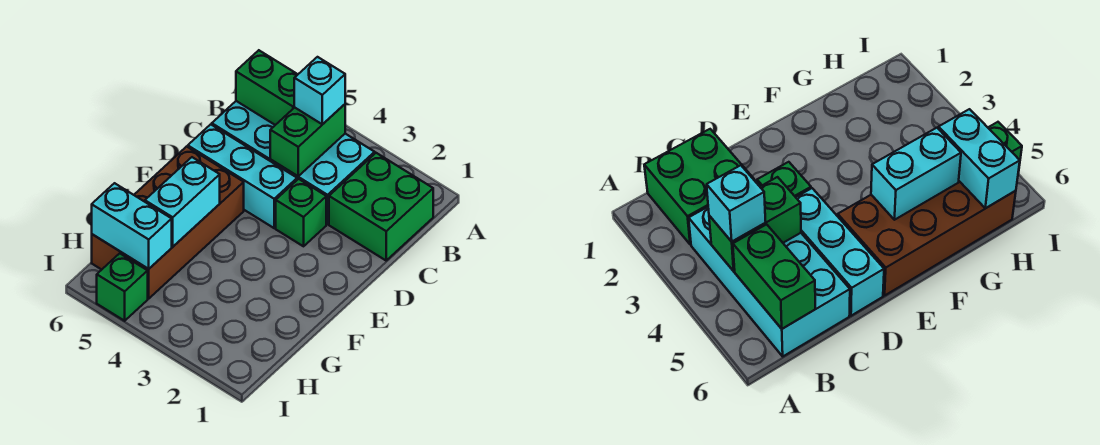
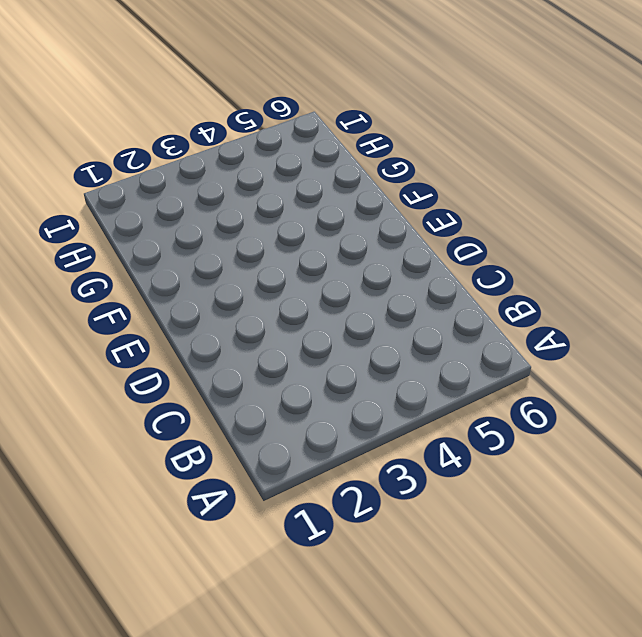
none -> green brick B1:C2 level 1
none -> cyan brick B3:C6 level 1

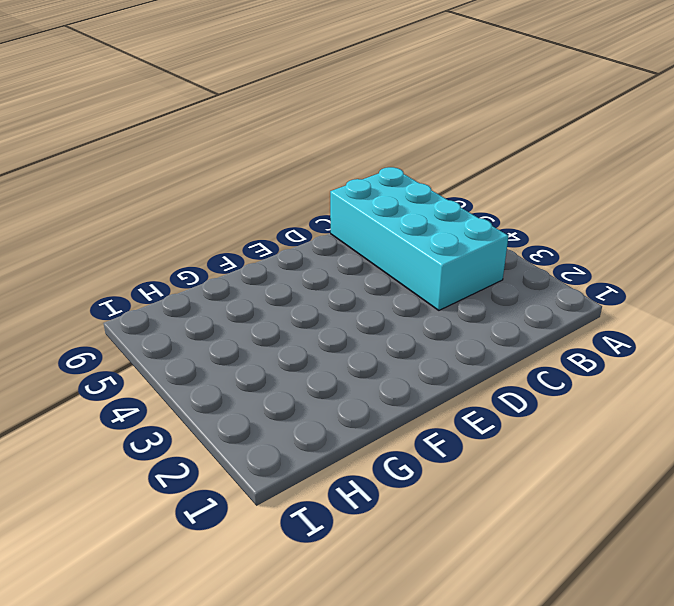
none -> green brick B1:C2 level 1
none -> green brick D3 level 1

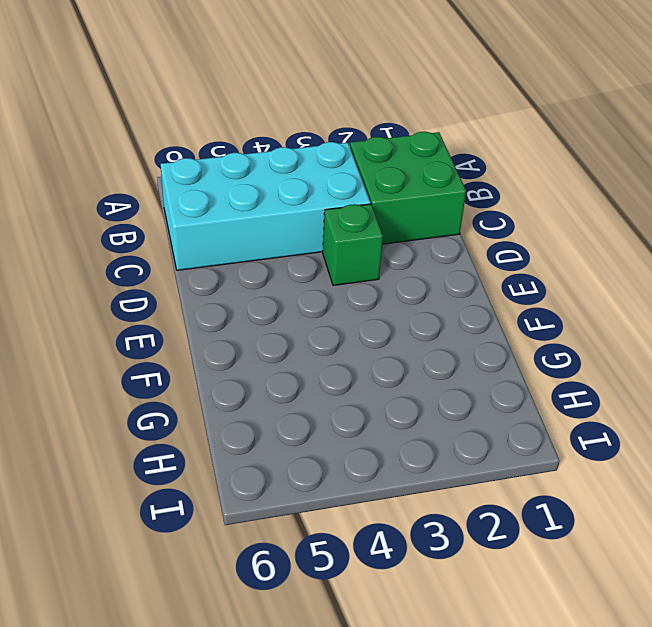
none -> cyan brick D4:D6 level 1
none -> brown brick E5:H6 level 1

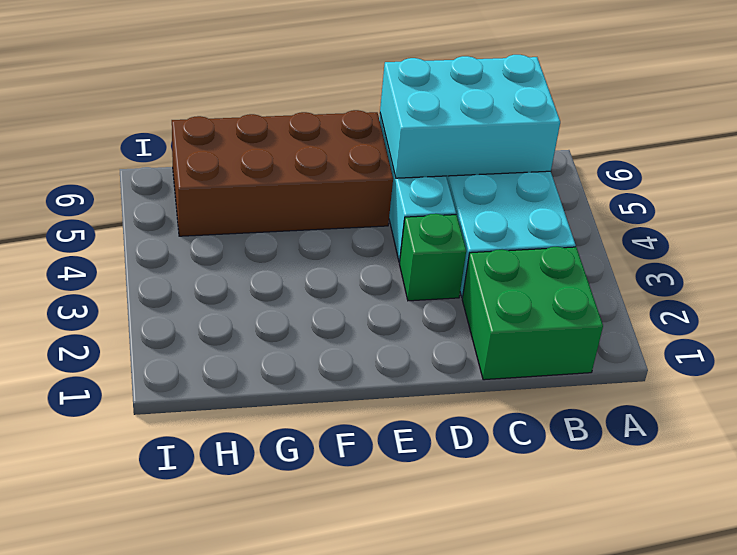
cyan brick B5:D6 level 2 -> green brick B5:B6 level 2
none -> green brick I5 level 1
none -> green brick B4:C4 level 2

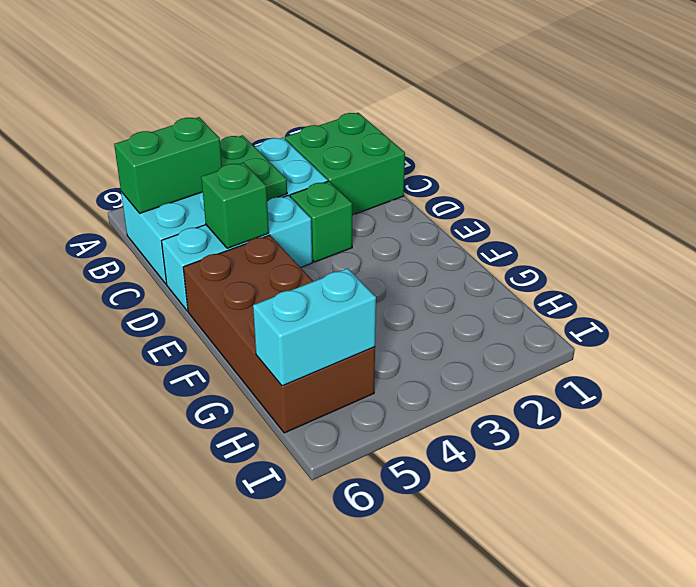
green plate B4:C4 level 2 -> green brick B4:C4 level 2
green brick D5 level 2 -> green brick I5 level 1
none -> cyan brick F5:G5 level 2
none -> cyan brick B4 level 3

